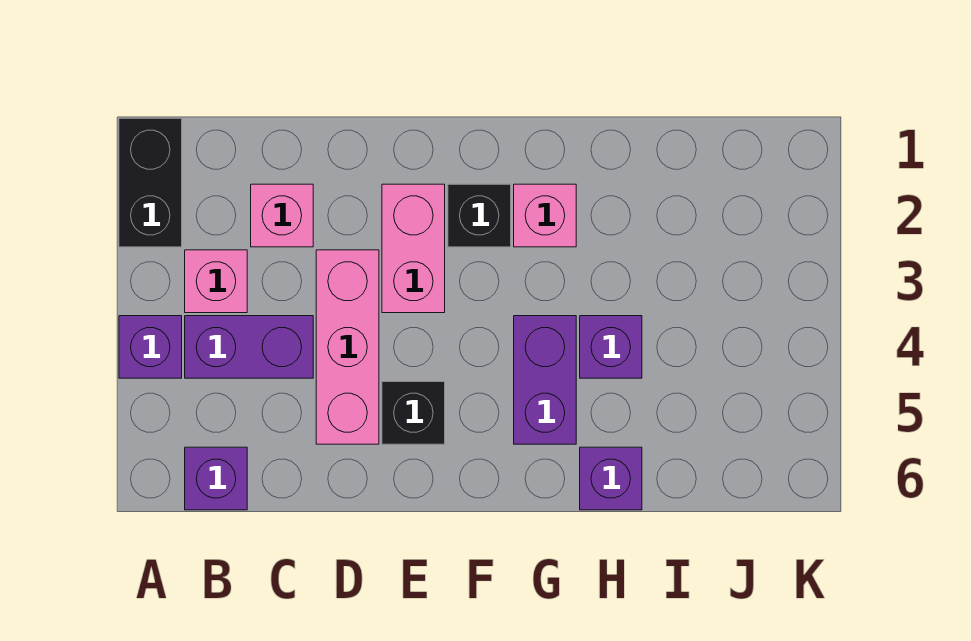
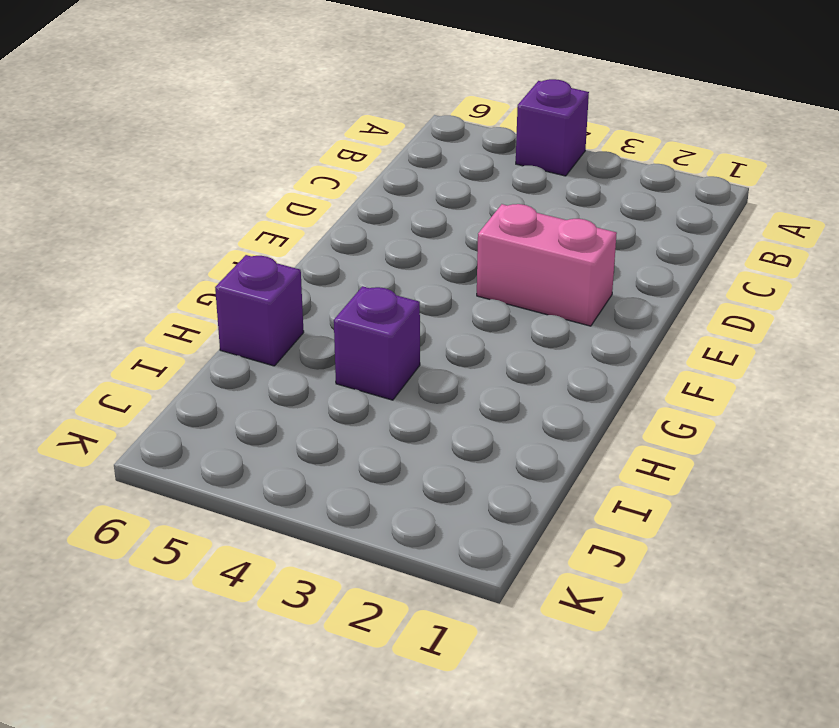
none -> black brick A1:A2 level 1
none -> pink brick B3 level 1
none -> purple brick B4:C4 level 1

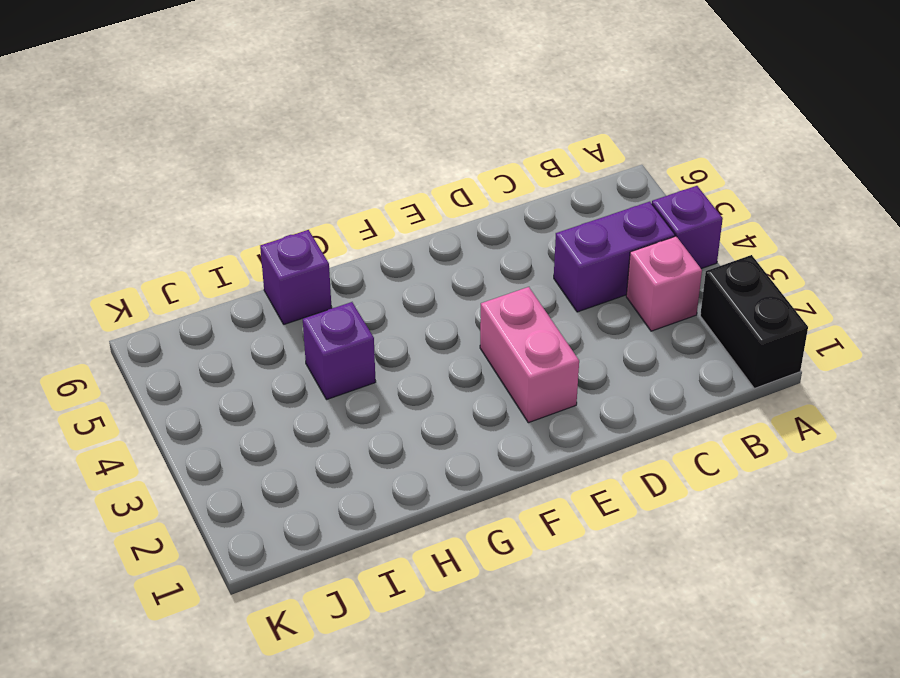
none -> purple brick B6 level 1
none -> pink brick C2 level 1
none -> pink brick D3:D5 level 1

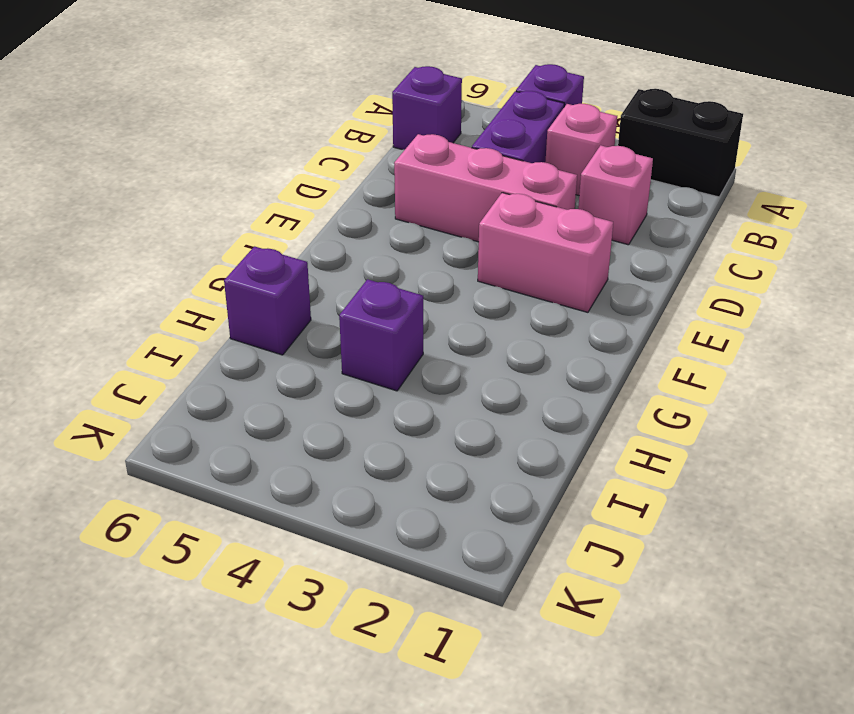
none -> black brick E5 level 1
none -> black brick F2 level 1
none -> pink brick G2 level 1

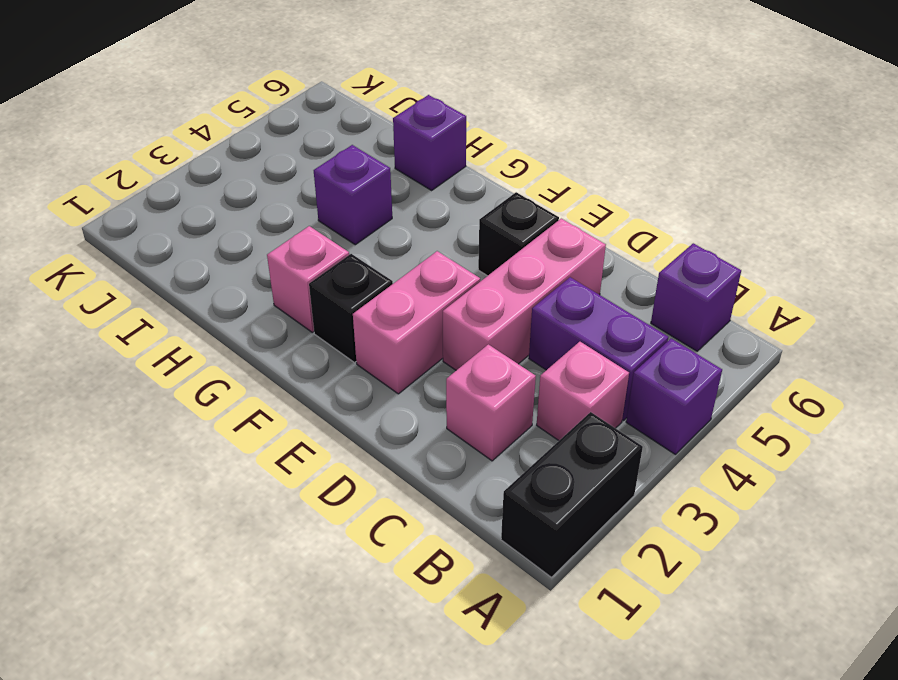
none -> purple brick G4:G5 level 1

